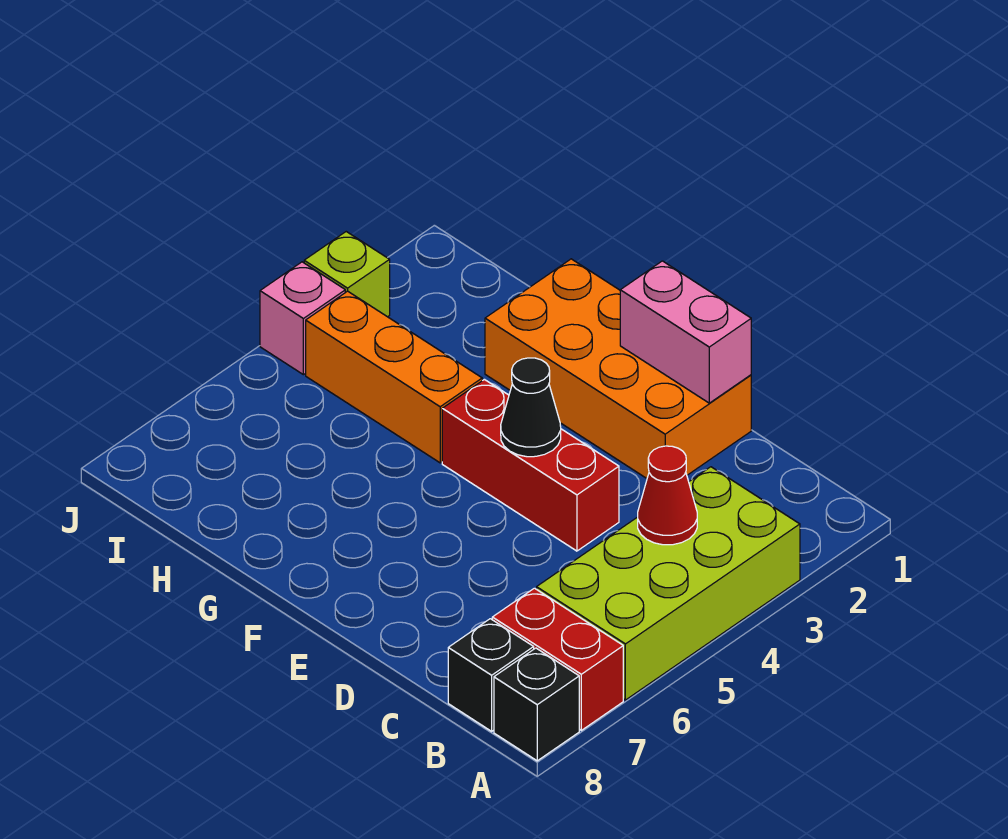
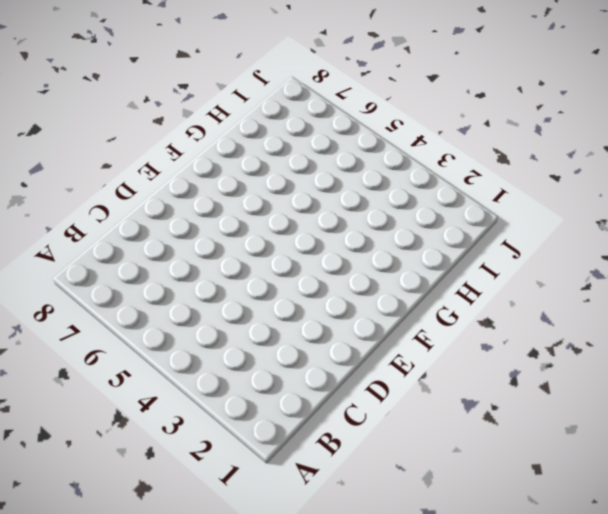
none -> lime brick A3:B6 level 1
none -> red brick A7:B7 level 1
none -> black brick A8 level 1

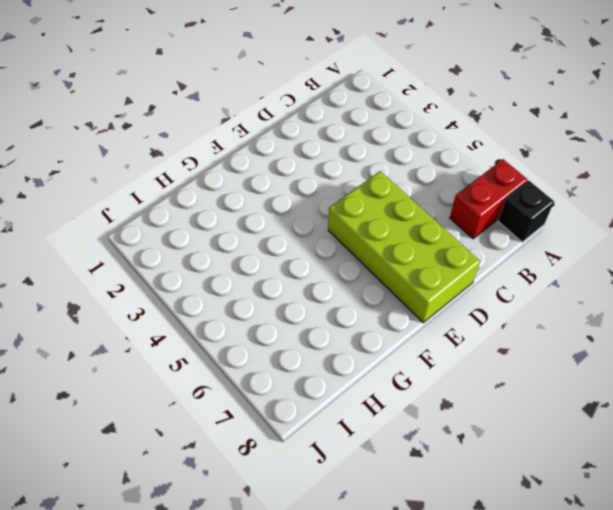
lime brick D5:E8 level 1 -> lime brick A3:B6 level 1
none -> black brick B8 level 1
none -> orange brick D1:G2 level 1
none -> red brick D4:F4 level 1

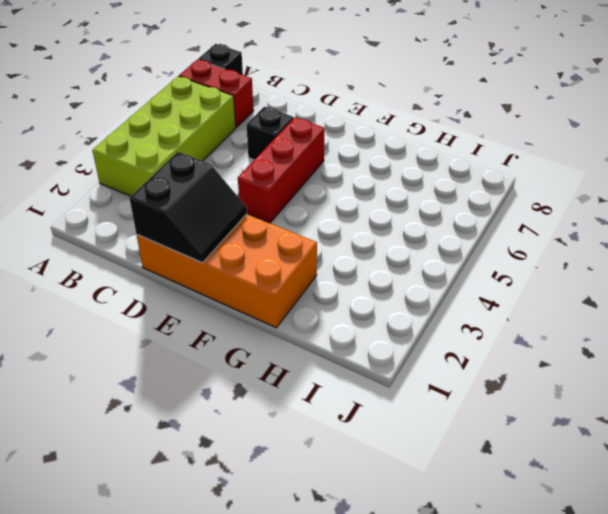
black slope D1:E2 level 2 top D -> pink brick D1:E1 level 2
black brick D6 level 1 -> black brick B8 level 1
red brick E4:E6 level 1 -> red brick D4:F4 level 1
none -> orange brick G4:I4 level 1
none -> lime brick J3 level 1
none -> pink brick J4 level 1

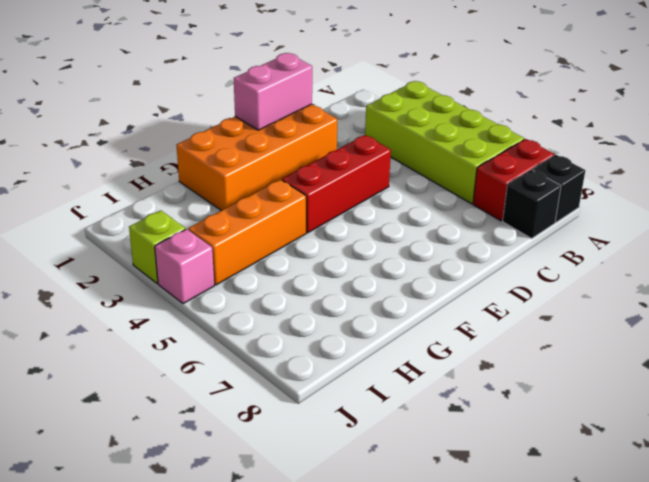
none -> red cone B4 level 2
none -> black cone E4 level 2

